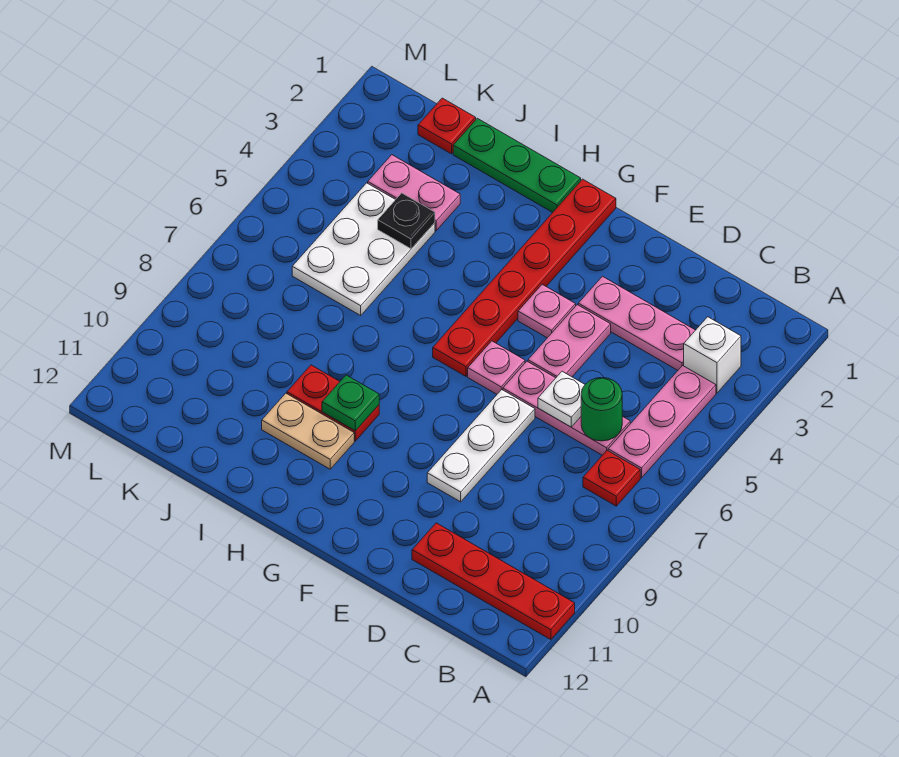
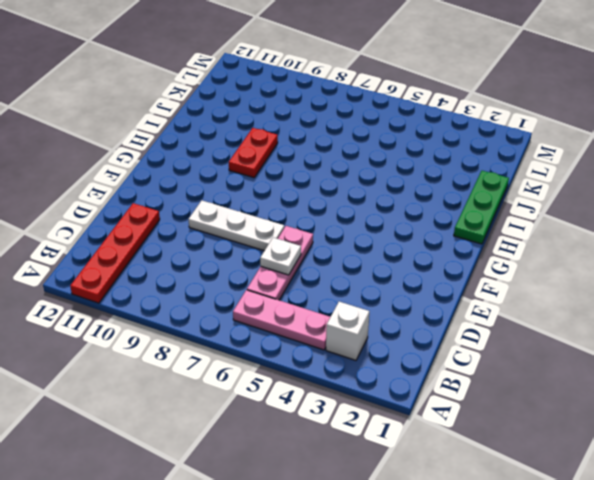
none -> red plate B7 level 1
none -> pink plate C3:E3 level 1
none -> pink plate E4:E5 level 1

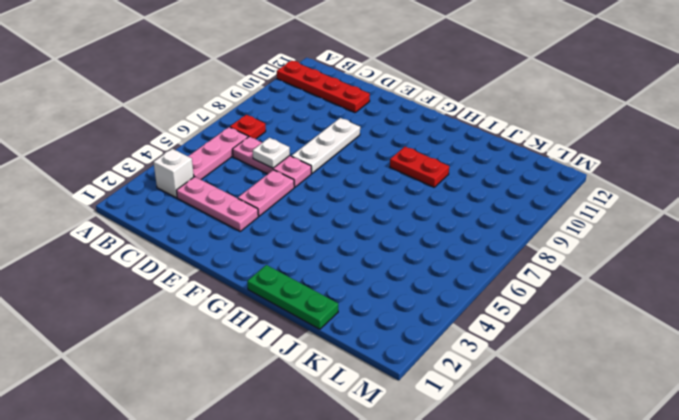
none -> pink plate F4 level 1
none -> pink plate F6 level 1
none -> red plate G1:G6 level 1

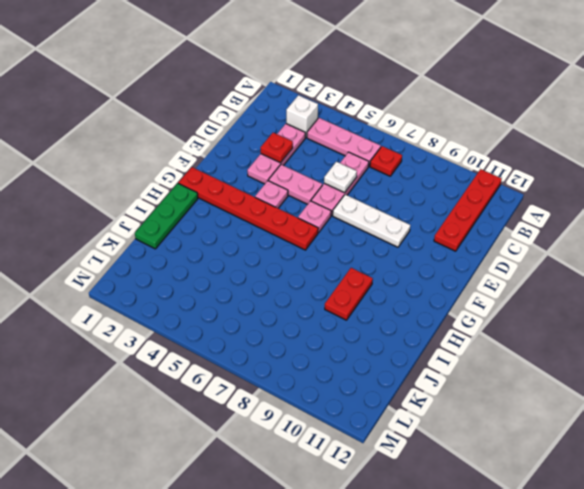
red plate D3 level 2 -> red plate K1 level 1
none -> tan plate H10:I10 level 1
none -> pink plate J3:K3 level 1
none -> white plate J4:K6 level 1

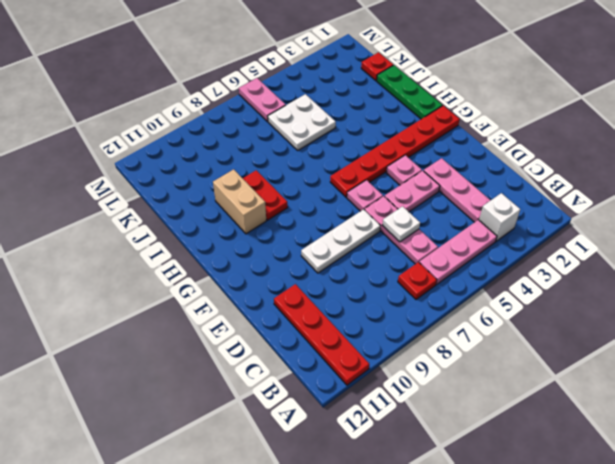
tan brick H10:I10 level 1 -> tan plate H10:I10 level 1
white plate J5:K6 level 1 -> white plate J4:K6 level 1
pink plate L6:M6 level 1 -> pink plate J3:K3 level 1
none -> green round brick C6 level 2
none -> green plate H9 level 2
none -> black plate J4 level 2

